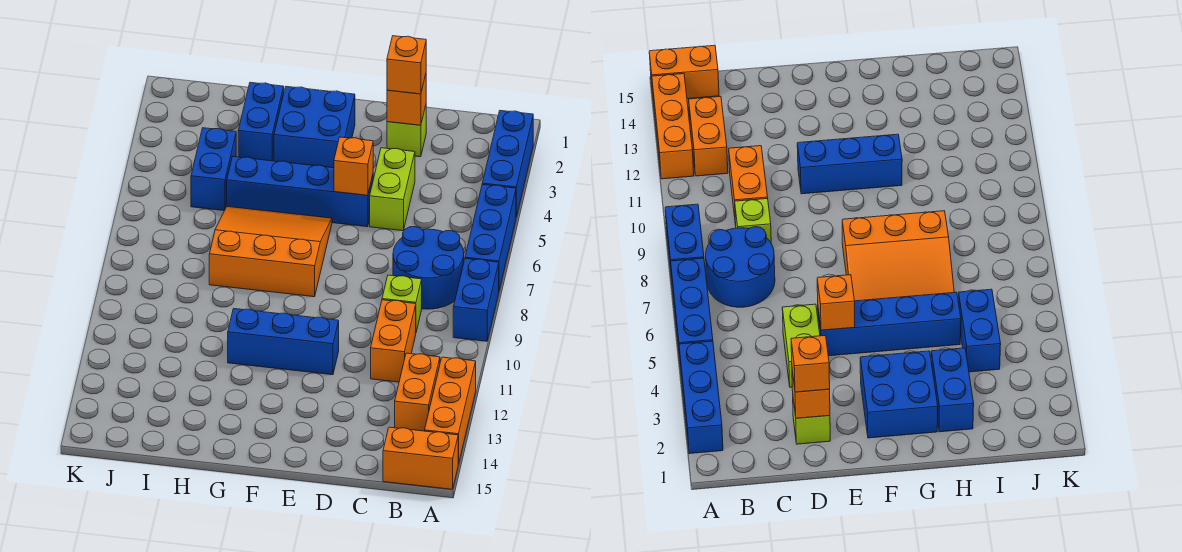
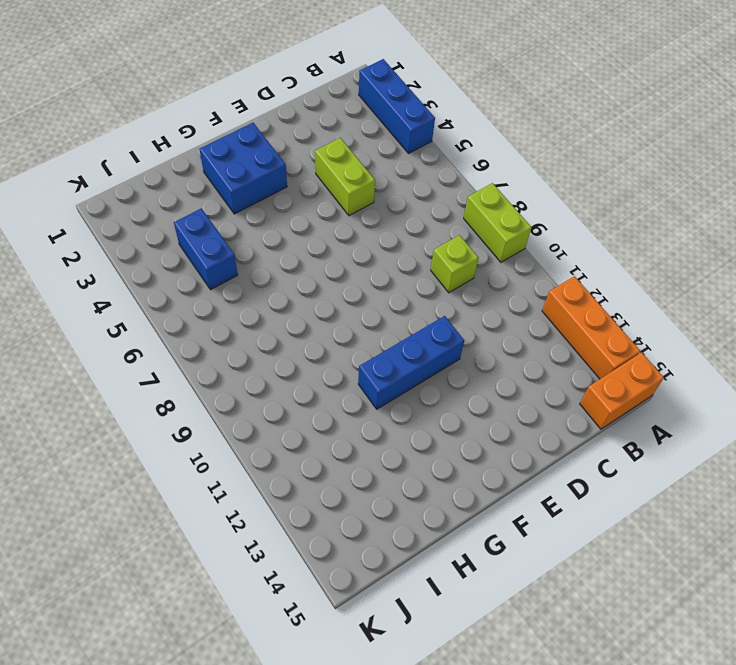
lime brick A8:A9 level 1 -> blue brick A8:A9 level 1
none -> blue brick A5:A7 level 1
none -> blue round brick B7:C8 level 1
none -> orange brick B12:B13 level 1

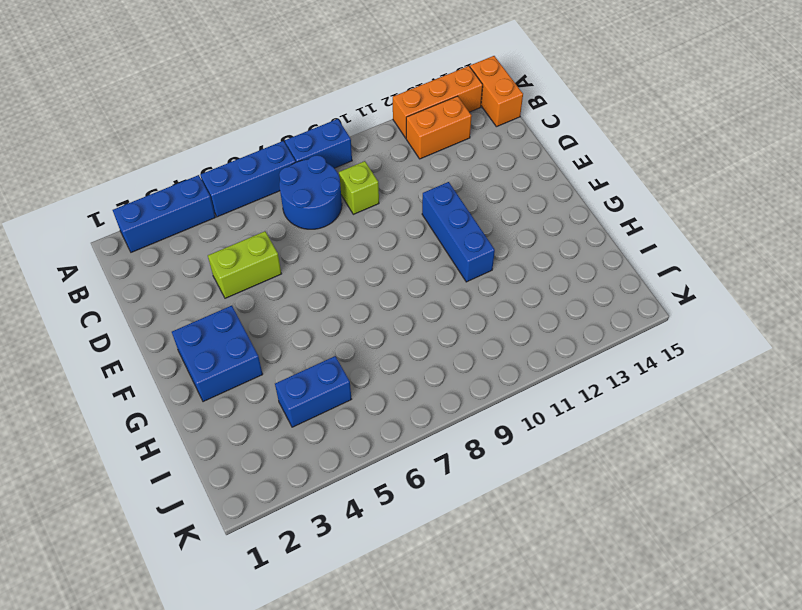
none -> orange brick C10:C11 level 1
none -> lime brick D2 level 1
none -> blue brick E5:H5 level 1

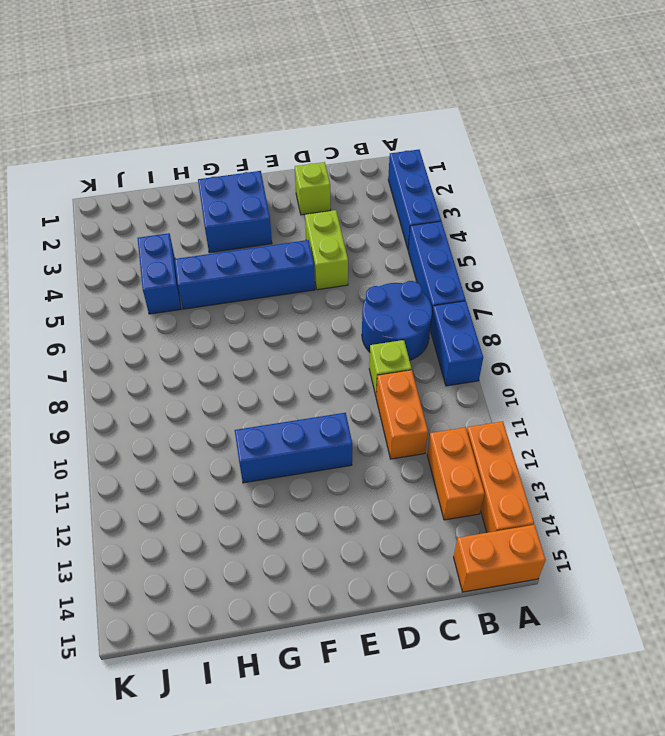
none -> orange slope F6:H8 level 1 top 8
none -> blue brick H2:H3 level 1
none -> orange brick D2 level 2

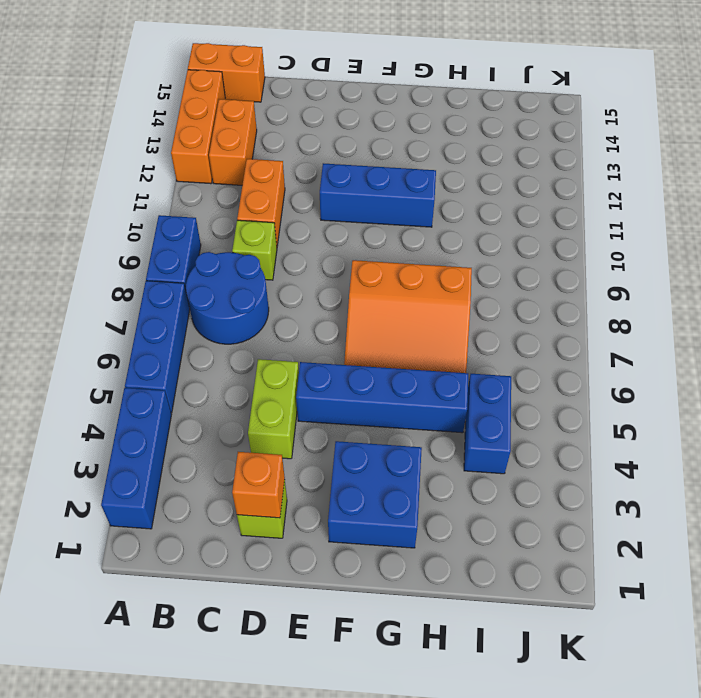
none -> blue brick H2:H3 level 1
none -> orange brick E5 level 2
none -> orange brick D2 level 3

